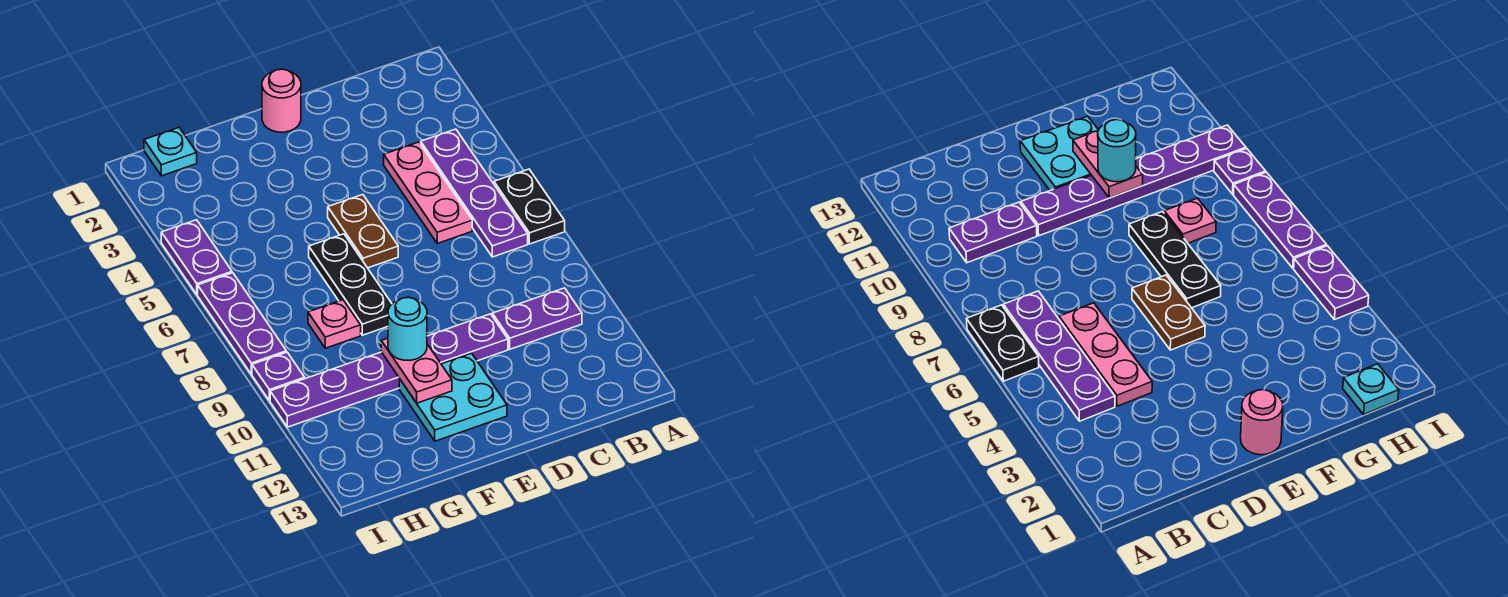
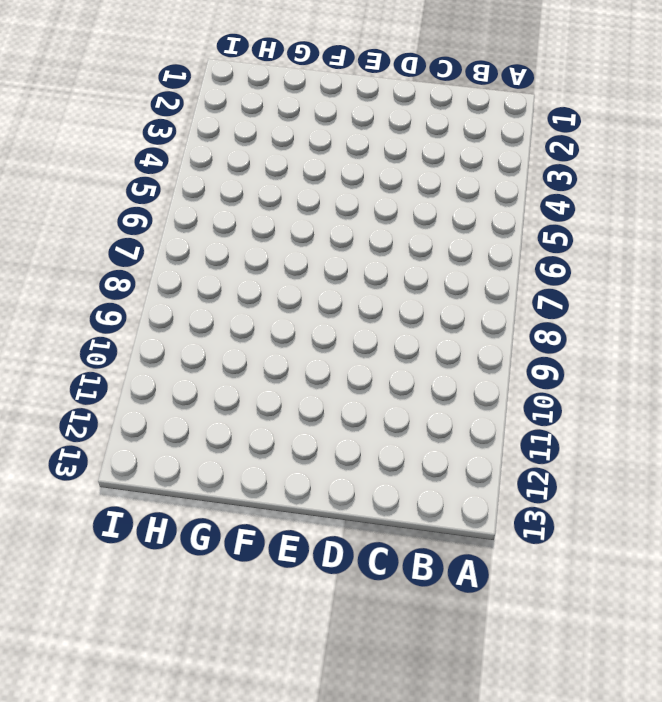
none -> black plate A6:A7 level 1
none -> purple plate B4:B7 level 1
none -> purple plate B10:C10 level 1

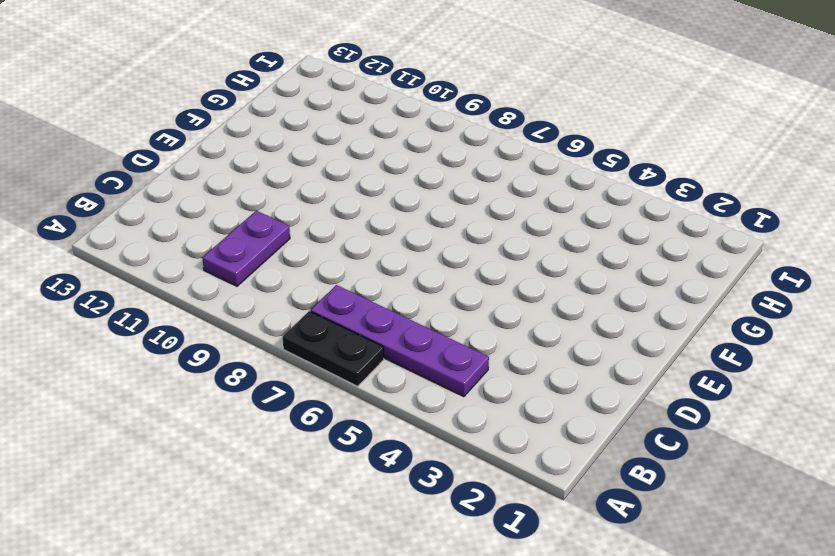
none -> pink plate C4:C6 level 1
none -> purple plate D10:I10 level 1
none -> pink round brick E1 level 1

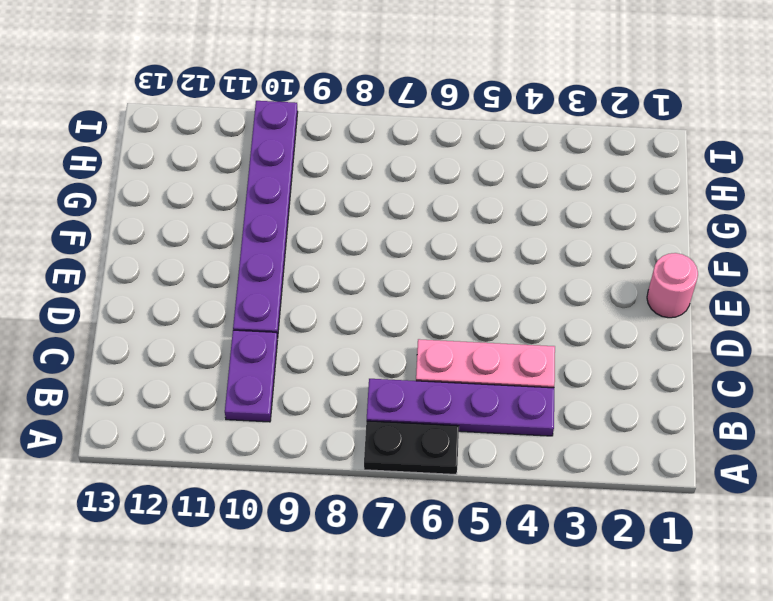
none -> brown plate E5:E6 level 1
none -> cyan plate E11:F12 level 1
none -> black plate F6:F8 level 1

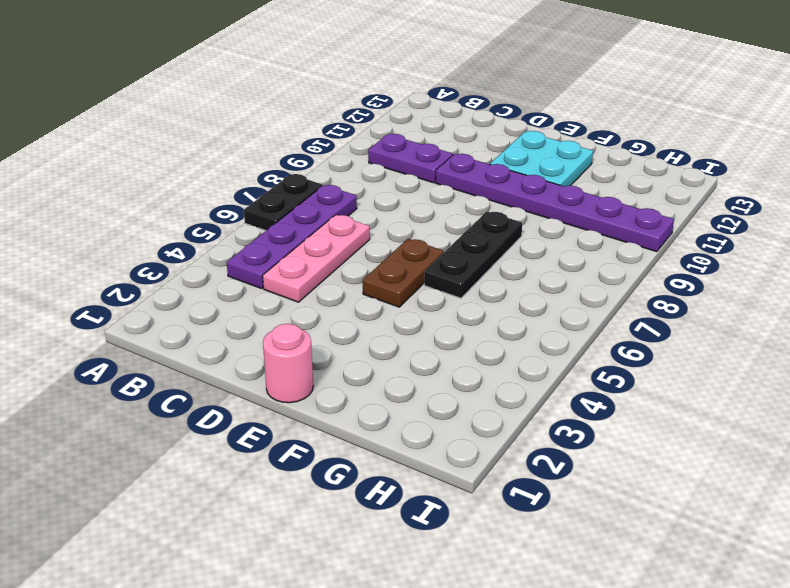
none -> pink plate G8 level 1
none -> cyan plate H1 level 1
none -> purple plate I4:I5 level 1

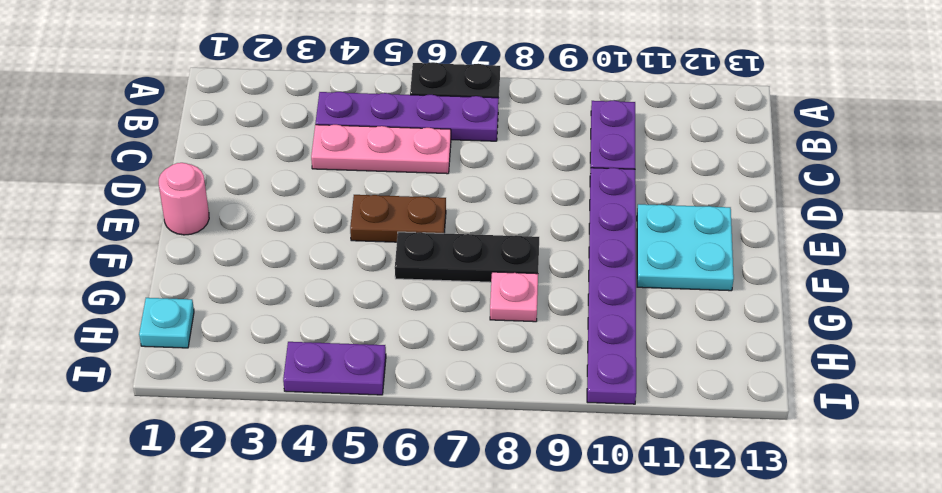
none -> purple plate I6:I8 level 1
none -> purple plate I9 level 1
none -> pink plate F10:F11 level 2

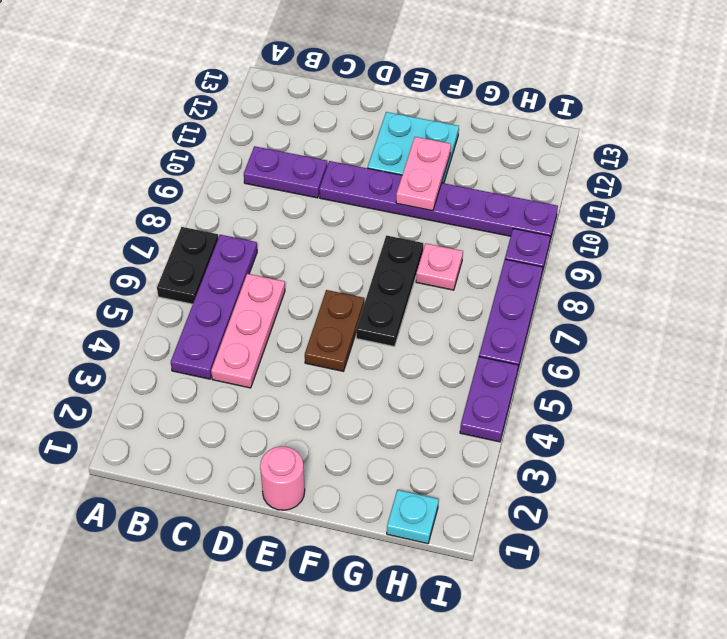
none -> cyan round brick F10 level 3

